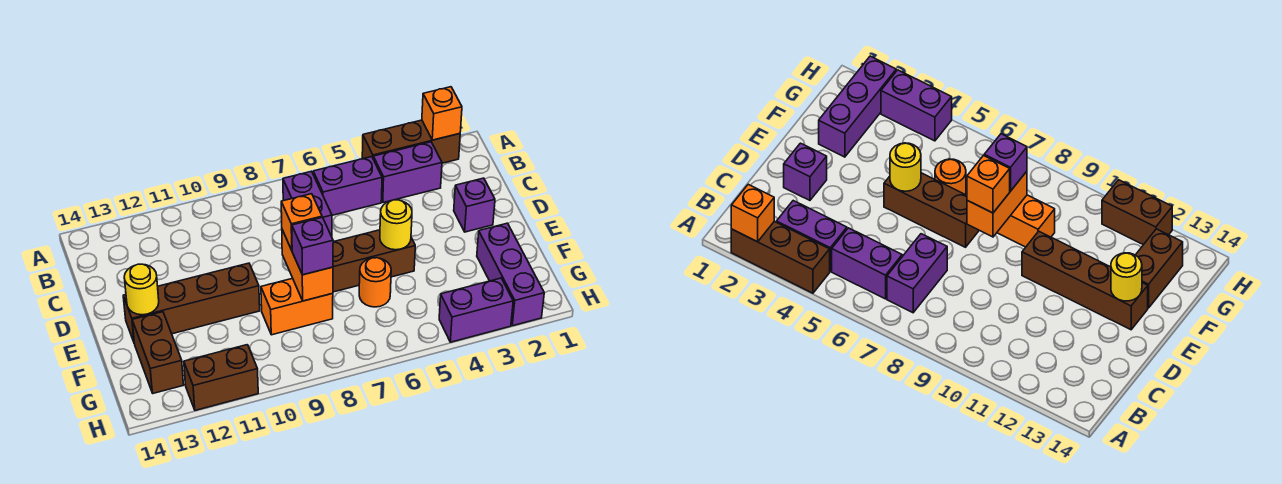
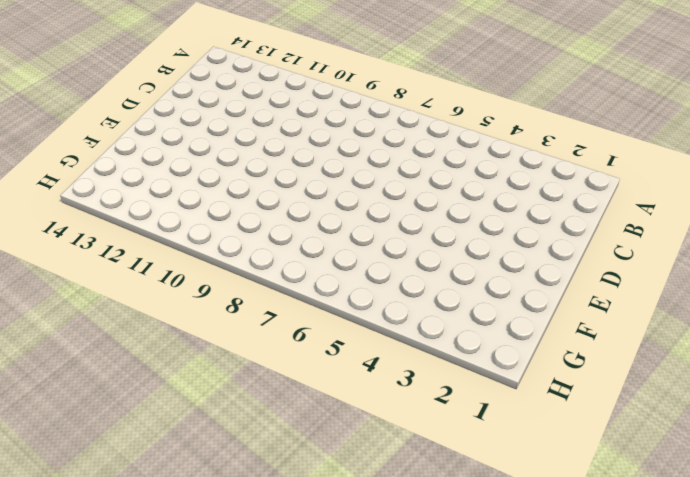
none -> brown brick A2:A4 level 1
none -> purple brick B3:B4 level 1
none -> purple brick B5:B6 level 1

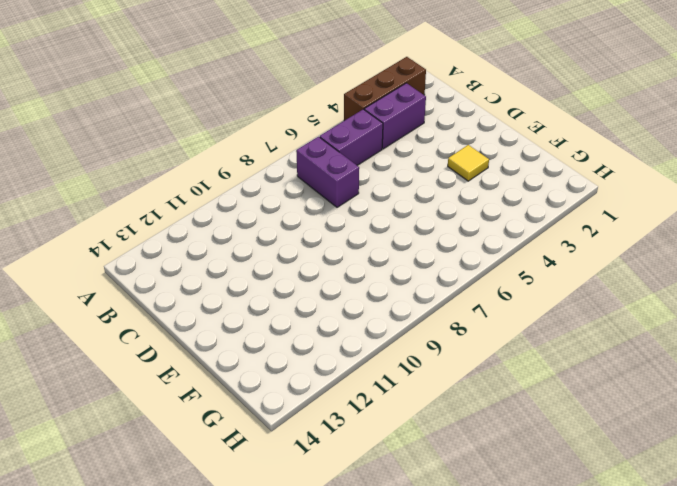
yellow tile E3 level 1 -> none
none -> purple brick D2 level 1
none -> brown brick E5:E7 level 1
none -> brown brick E10:E13 level 1

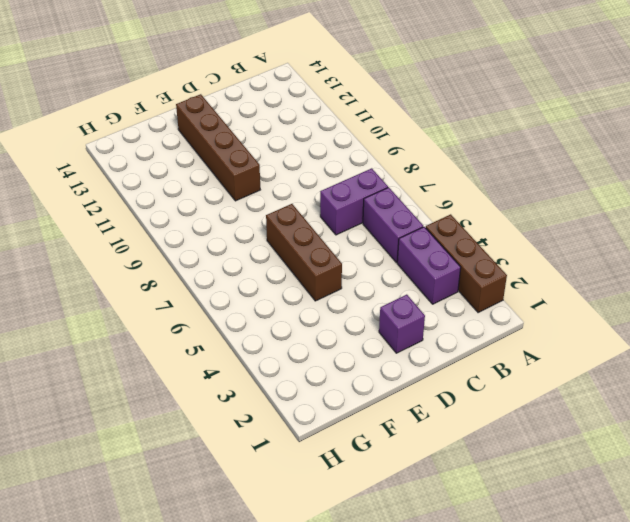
none -> purple brick F2:H2 level 1
none -> orange round brick F6 level 1
none -> orange brick F8:F9 level 1

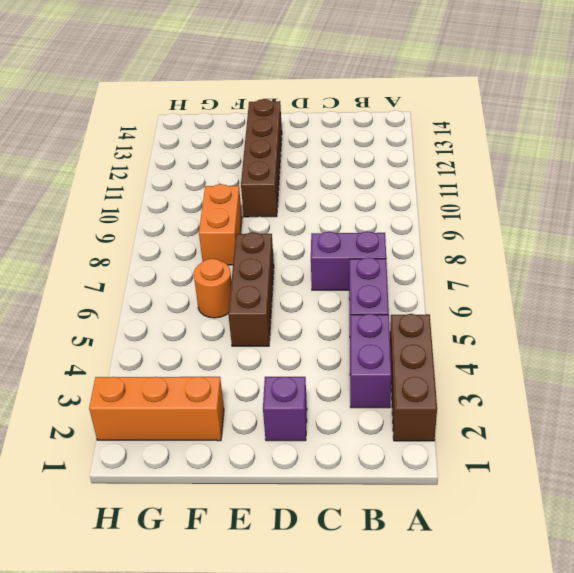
orange brick F2:H2 level 1 -> purple brick F2:H2 level 1
none -> brown brick F13:G13 level 1
none -> purple brick H3:H4 level 1
none -> brown brick H11:H12 level 1

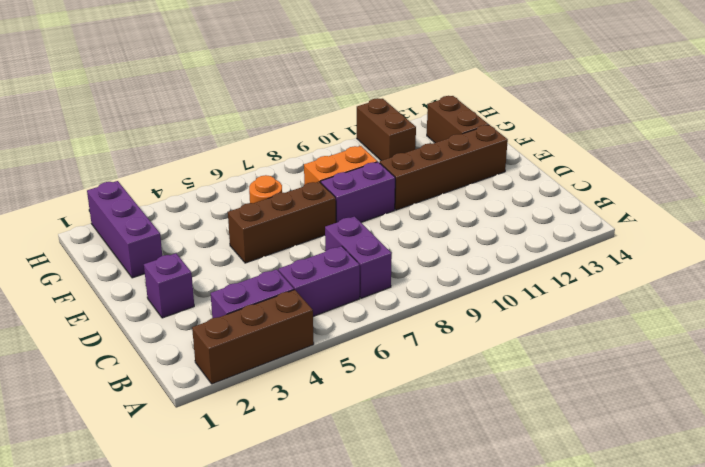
purple brick E8:E9 level 1 -> purple brick H3:H4 level 1
brown brick G11:H11 level 1 -> brown brick H11:H12 level 1
none -> orange brick A2 level 2
none -> yellow round brick E5 level 2
none -> orange brick E8:F8 level 2

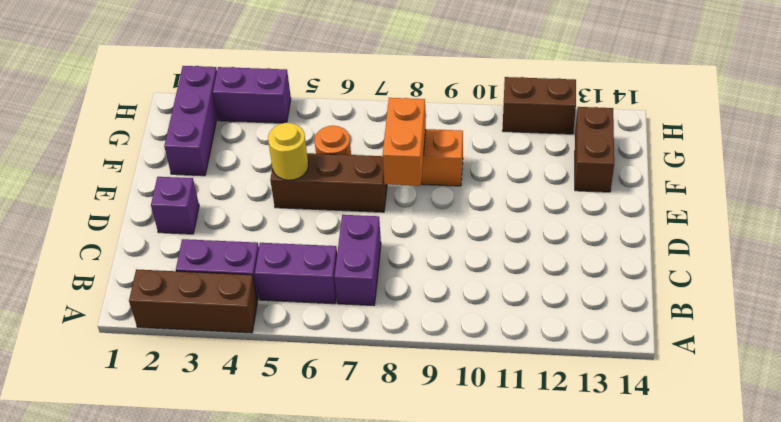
none -> brown brick E10:E13 level 1
none -> orange brick A2 level 2
none -> yellow round brick E13 level 2

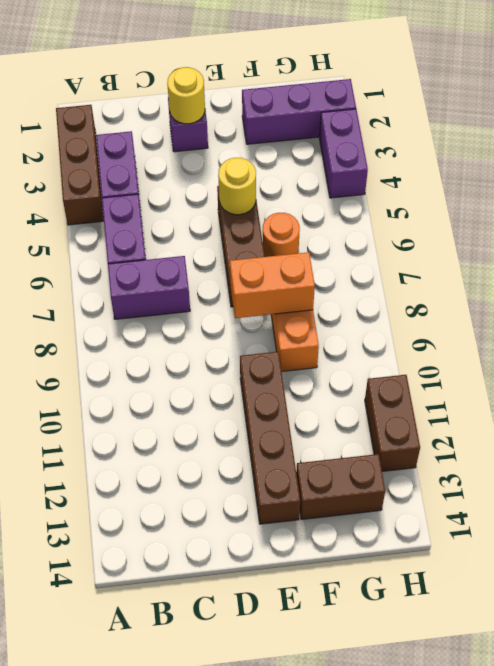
yellow round brick D2 level 2 -> yellow round brick E13 level 2
none -> orange brick A2 level 2
none -> orange brick E8 level 3
none -> purple brick F8 level 3

